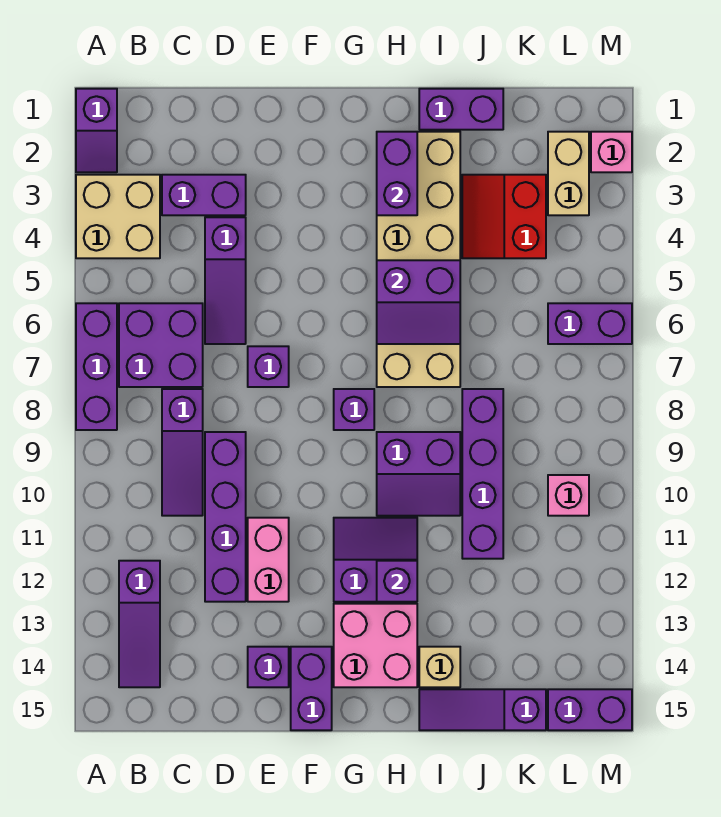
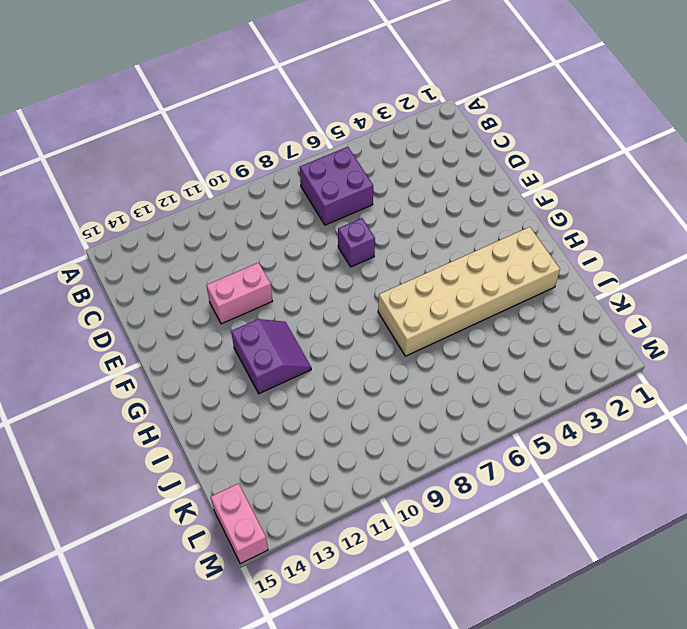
pink brick L15:M15 level 1 -> purple brick L15:M15 level 1
none -> purple slope A1:A2 level 1 top 1
none -> tan brick A3:B4 level 1
none -> purple brick A6:A8 level 1
none -> purple slope B12:B14 level 1 top 12

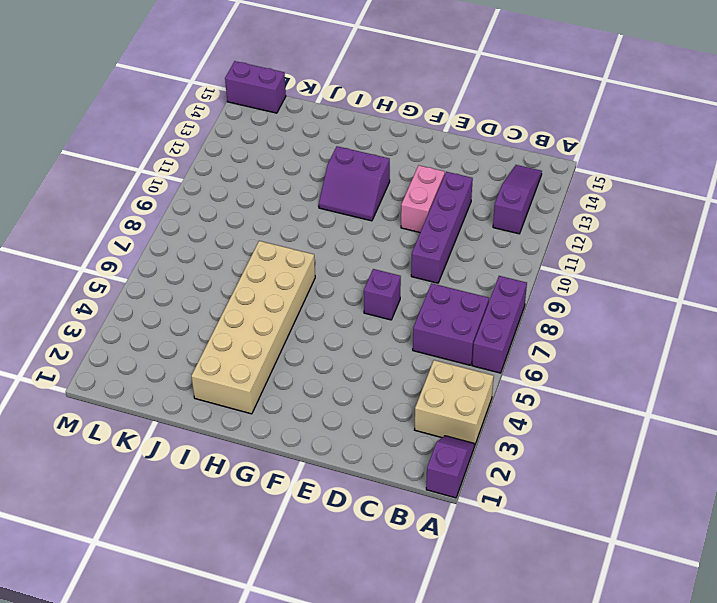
none -> purple brick C3:D3 level 1
none -> purple slope C8:C10 level 1 top 8
none -> purple slope D4:D6 level 1 top 4
none -> purple brick E14 level 1

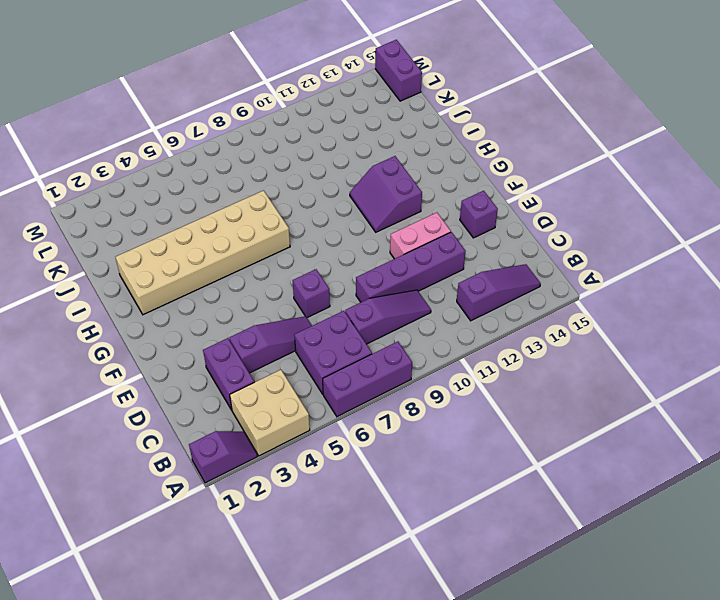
none -> purple brick F14:F15 level 1
none -> purple brick G8 level 1
none -> pink brick G13:H14 level 1
none -> purple slope H9:I10 level 1 top 9

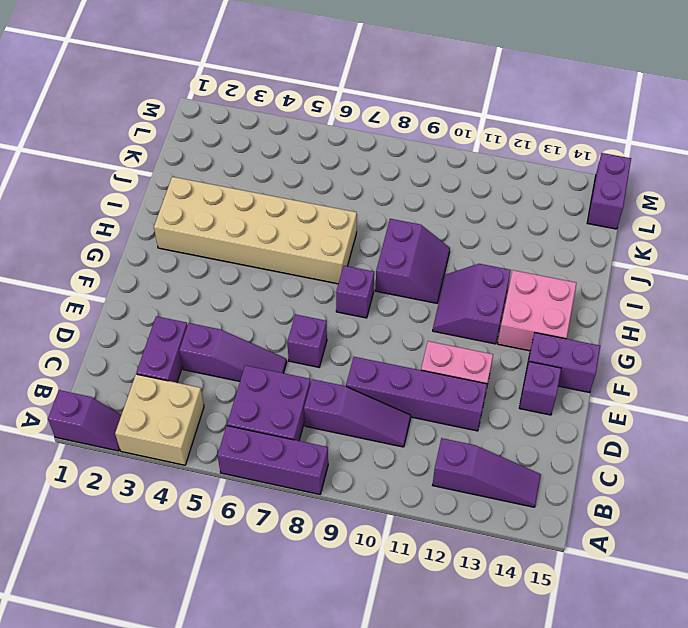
none -> purple brick I1:J1 level 1
none -> tan brick I14 level 1
none -> purple slope I15:K15 level 1 top K
none -> red slope J3:K4 level 1 top K

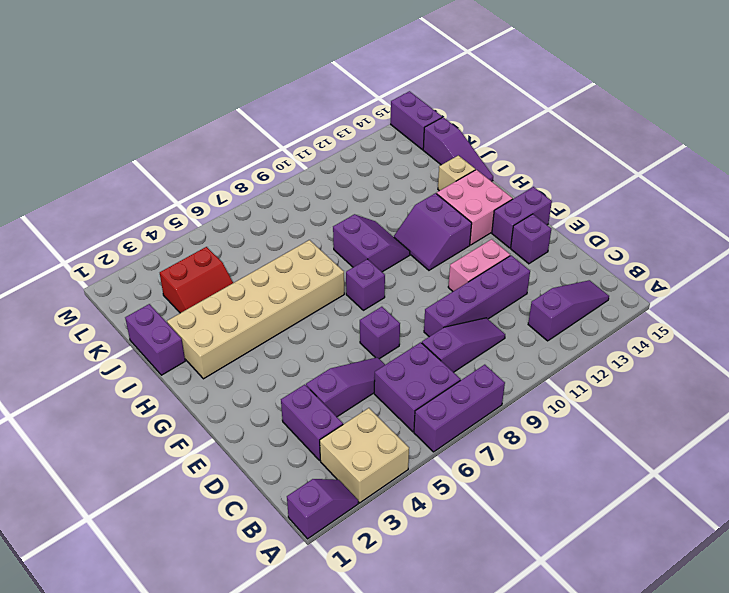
none -> purple brick J8:J11 level 1
none -> tan brick L2:L3 level 1
none -> purple brick L6:M6 level 1
none -> pink brick L10 level 1

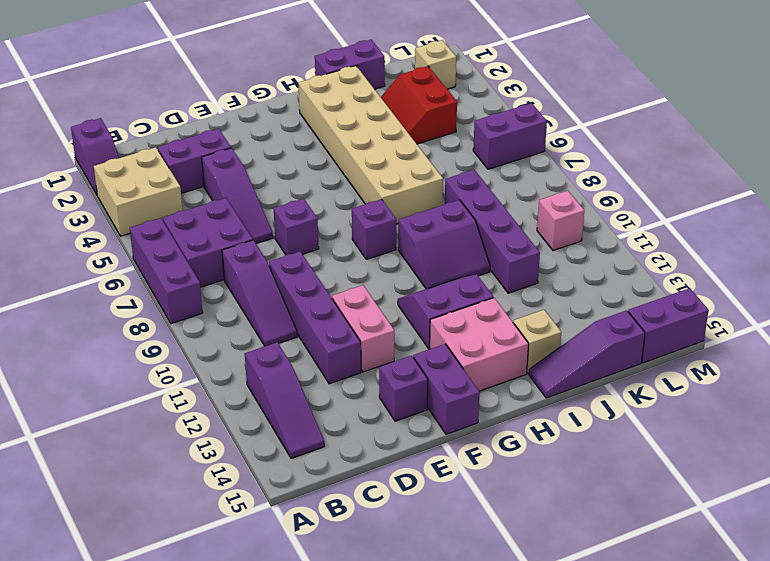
tan brick L2 level 1 -> tan brick L2:L3 level 1
none -> pink brick M2 level 1
none -> purple brick H2:H3 level 2
none -> purple slope H5:I6 level 2 top 5
none -> purple brick H12 level 2

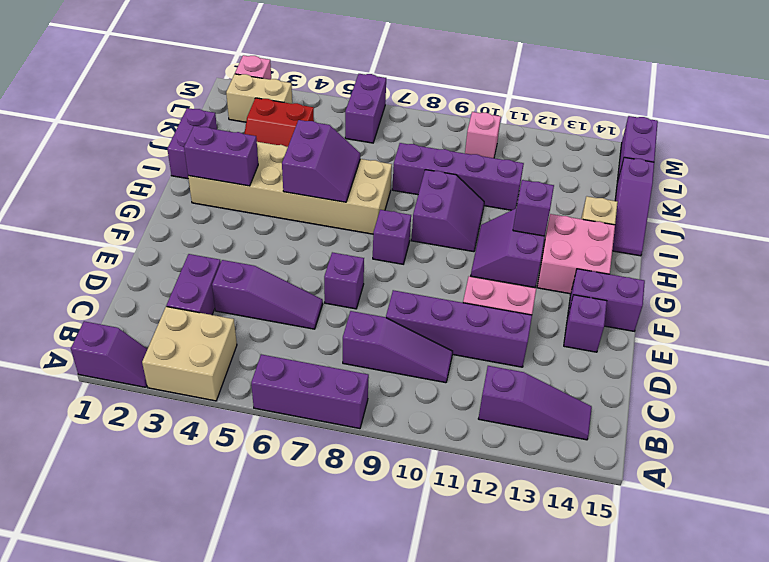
none -> purple brick B6:C7 level 1

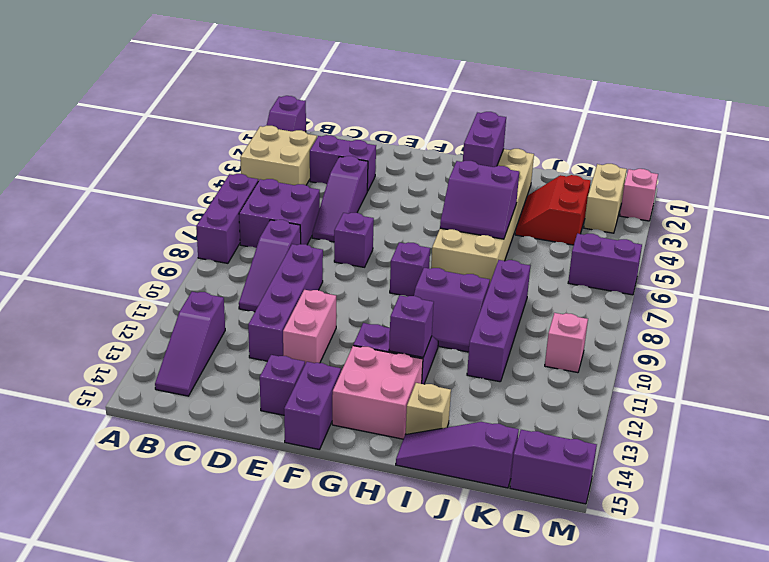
none -> purple brick I1:J1 level 1

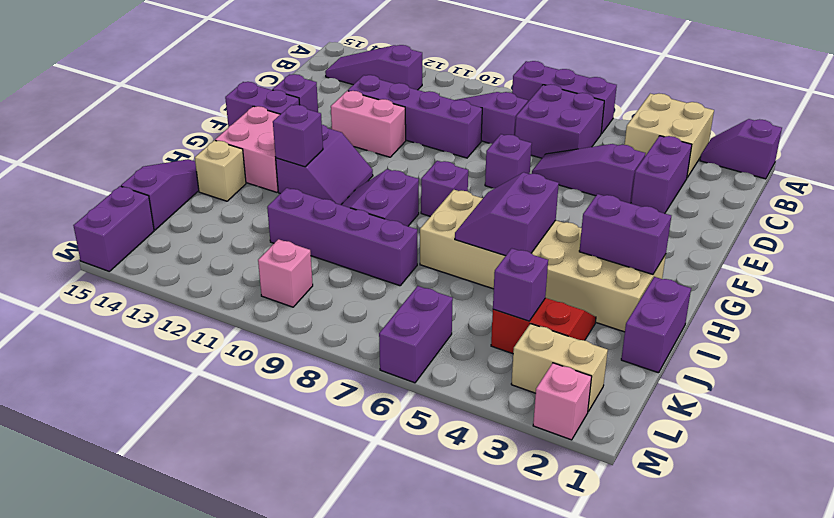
purple brick K4 level 2 -> none

